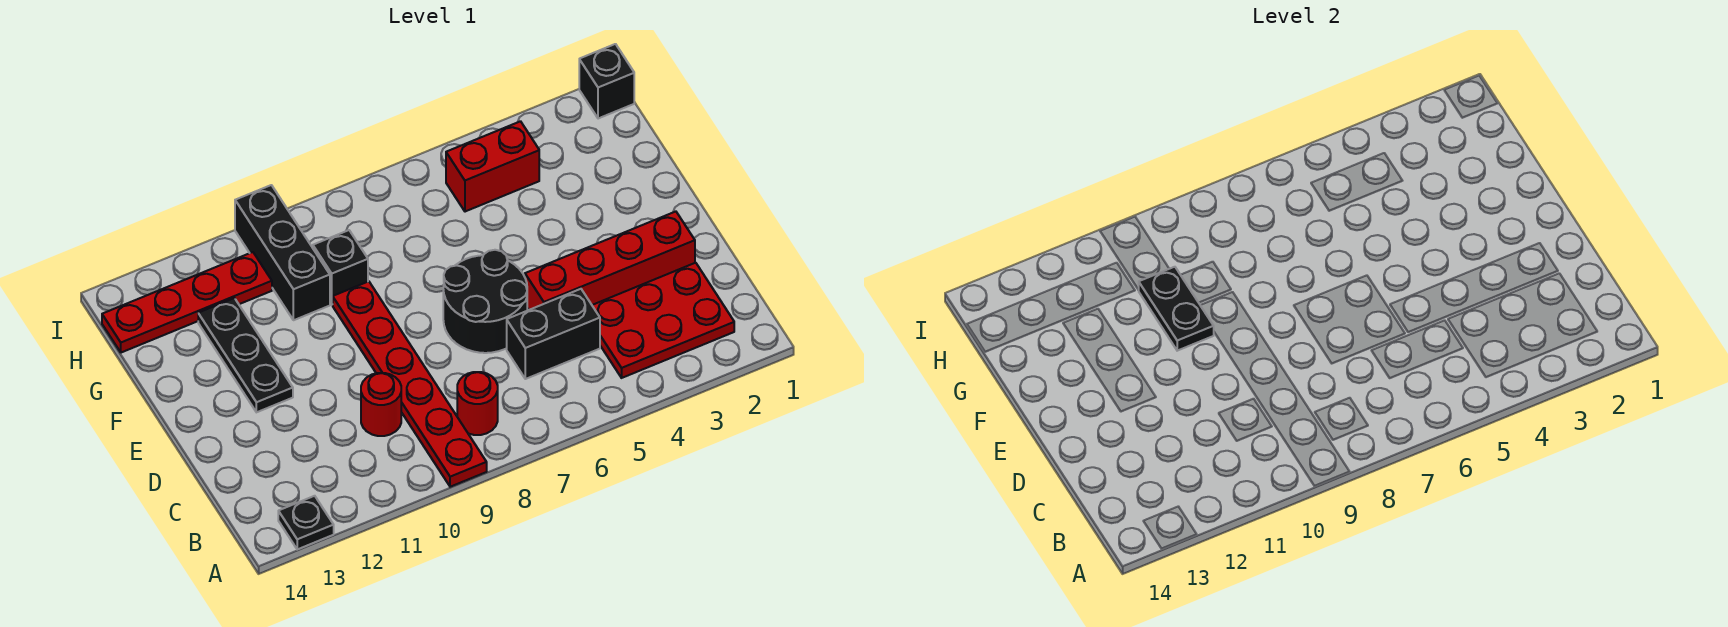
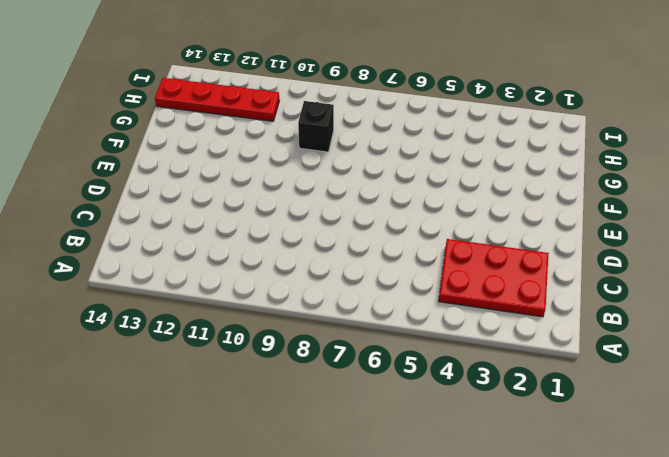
none -> red plate A9:F9 level 1
none -> black plate A13 level 1
none -> red round brick B8 level 1

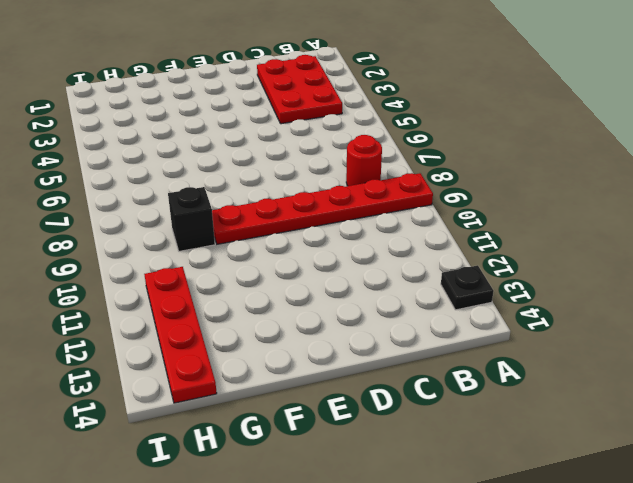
none -> black brick C5:C6 level 1
none -> red round brick C10 level 1
none -> red brick D2:D5 level 1

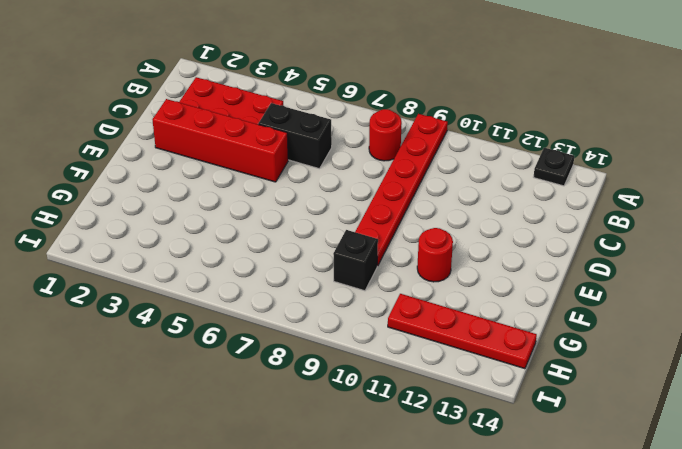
red round brick F11 level 1 -> red round brick C10 level 1
none -> black round brick D6:E7 level 1
none -> black plate E12:G12 level 1
none -> black brick G10:I10 level 1

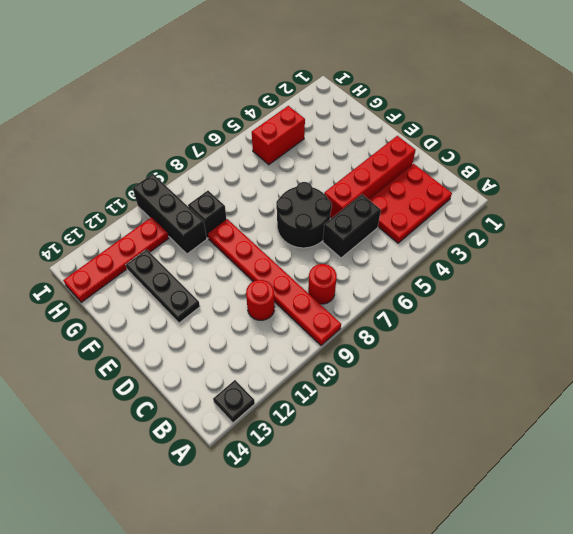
none -> black brick I1 level 1
none -> black plate F10:G10 level 2

